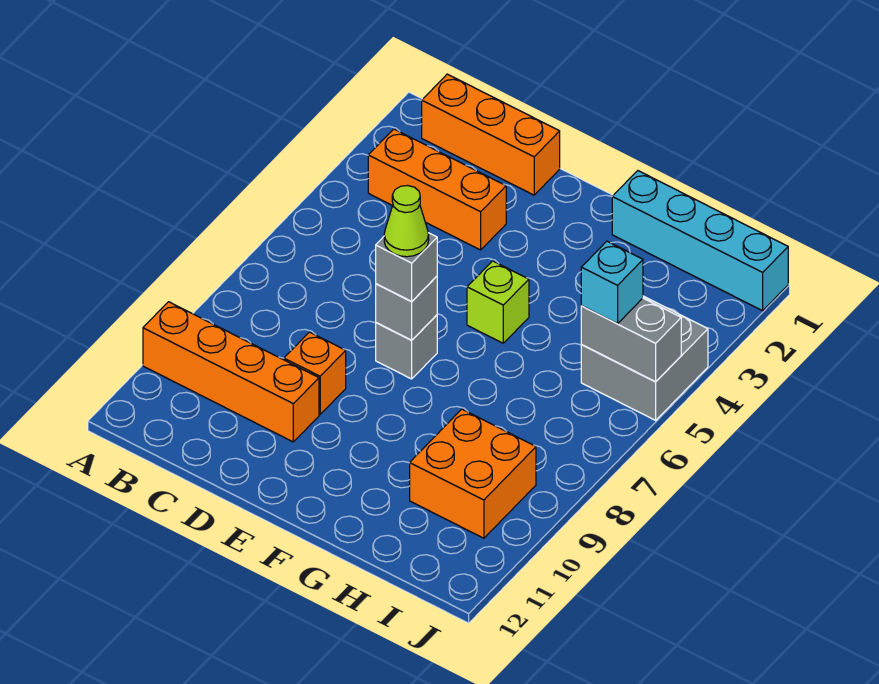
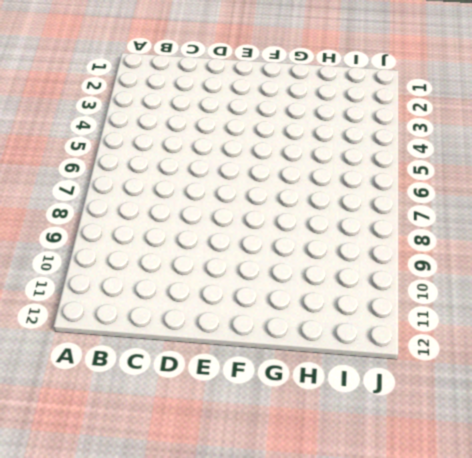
none -> orange brick A10:D10 level 1
none -> orange brick B1:D1 level 1
none -> orange brick B3:D3 level 1

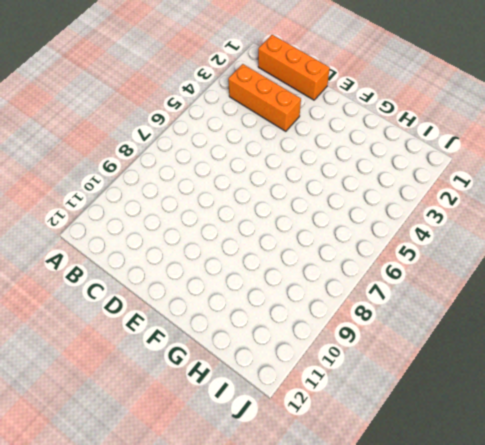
none -> orange brick A10:D10 level 1
none -> orange brick D9 level 1
none -> grey brick E7 level 1

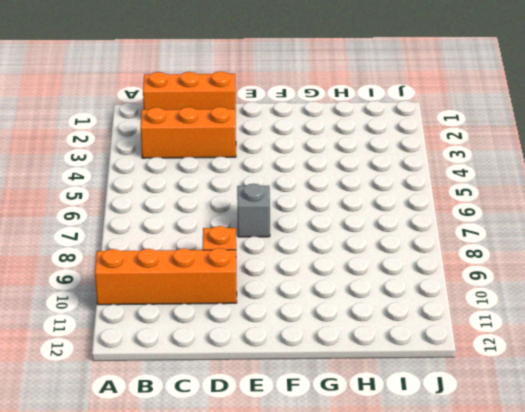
none -> lime brick F5 level 1
none -> cyan brick G1:J1 level 1
none -> orange brick H9:I10 level 1

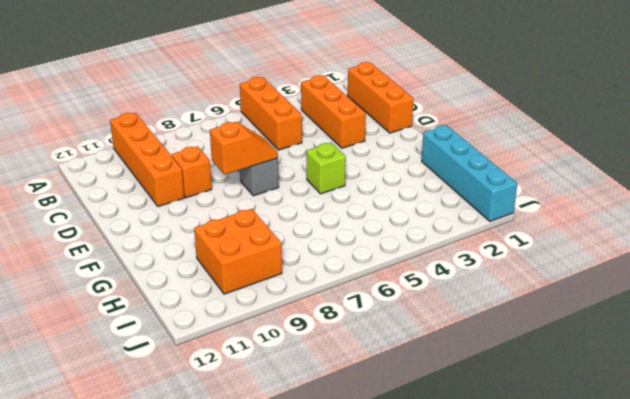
orange brick A5:C5 level 1 -> none
orange slope E7:E8 level 2 top 8 -> grey brick E7 level 2
none -> grey brick I4:J5 level 1
none -> grey brick I5:J5 level 2
none -> grey brick E7 level 3

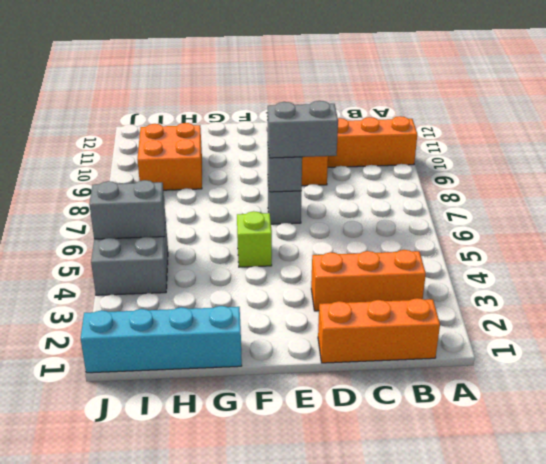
grey brick D7:E7 level 3 -> grey brick E7 level 3
none -> cyan brick I5 level 3
none -> lime cone E7 level 4

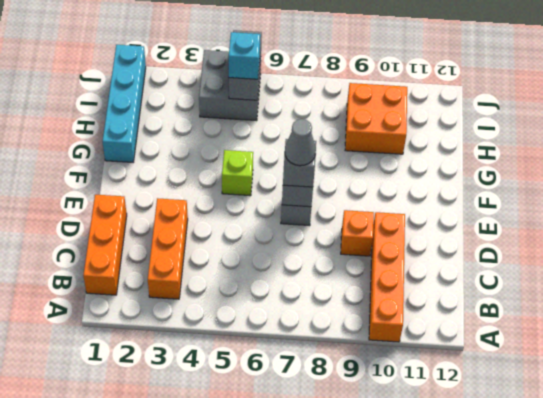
grey cone E7 level 4 -> lime cone E7 level 4

